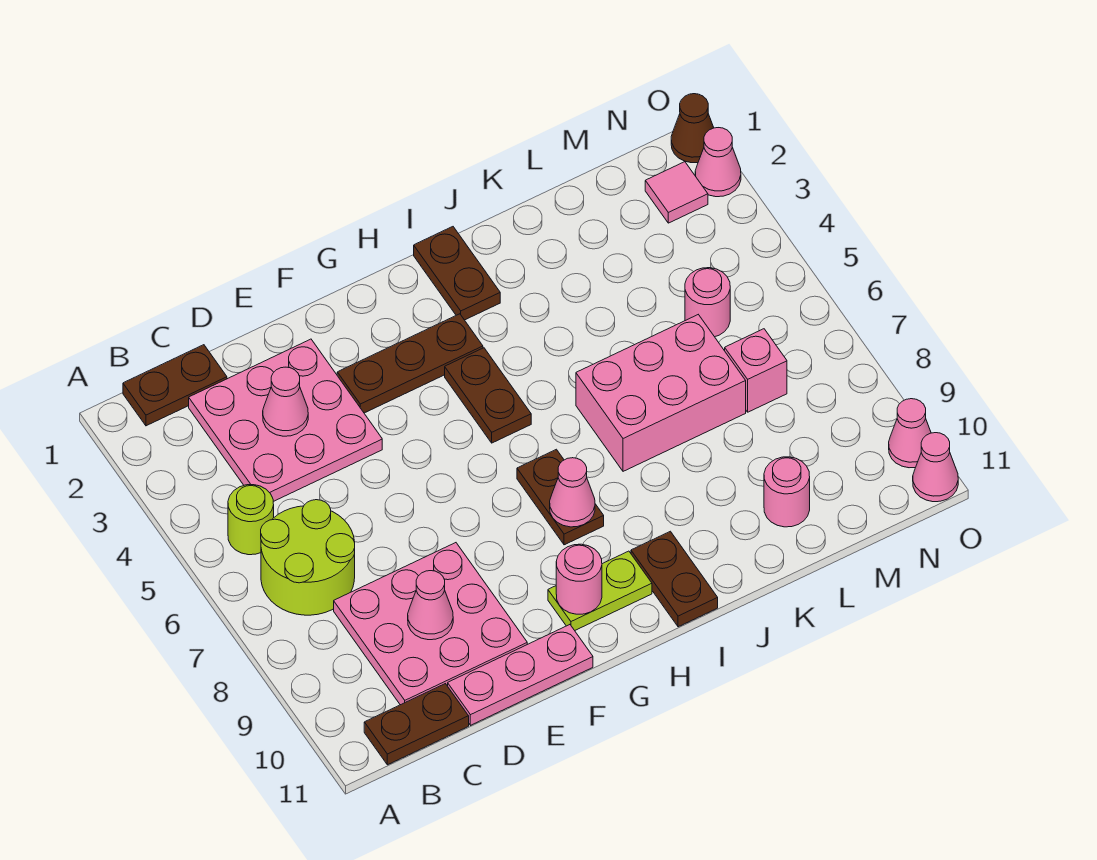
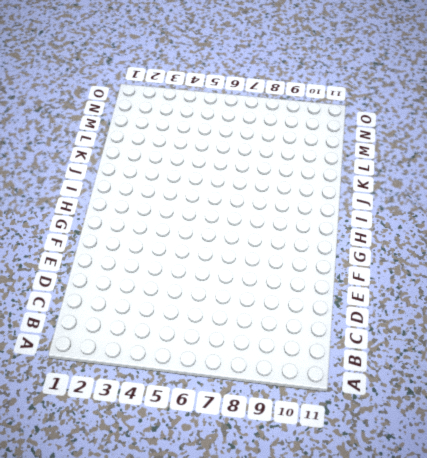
none -> brown plate B1:C1 level 1
none -> lime round brick B5 level 1
none -> lime round brick B6:C7 level 1

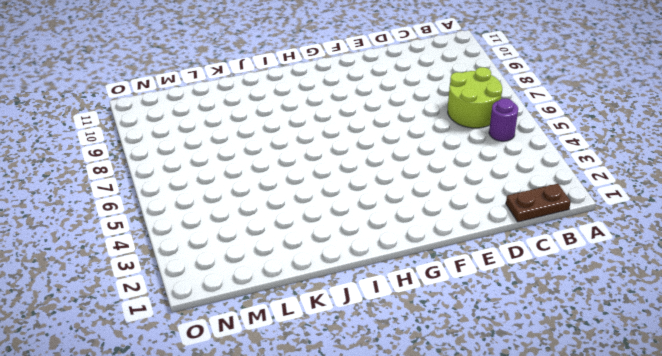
purple round brick B5 level 1 -> lime round brick B5 level 1
none -> brown plate B11:C11 level 1
none -> pink plate C2:E4 level 1
none -> pink plate C8:E10 level 1

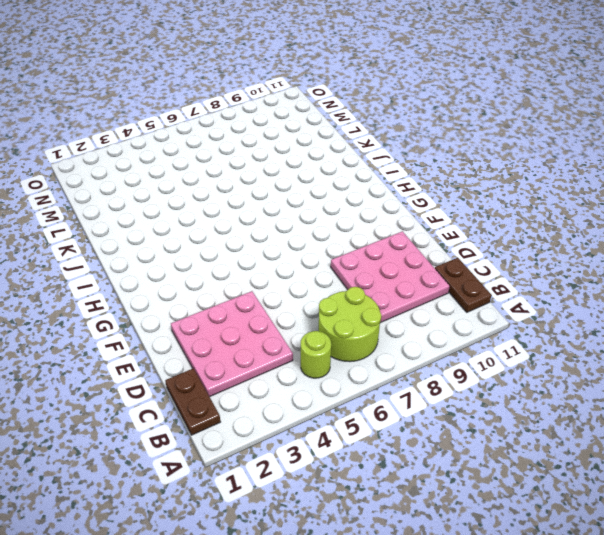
none -> pink plate D11:F11 level 1
none -> brown plate F3:H3 level 1
none -> lime plate G10:H10 level 1

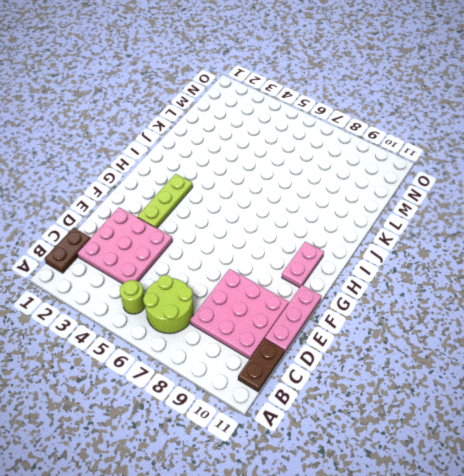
lime plate F3:H3 level 1 -> brown plate F3:H3 level 1
pink plate G10:H10 level 1 -> lime plate G10:H10 level 1
none -> brown plate H4:H5 level 1
none -> brown plate H7:H8 level 1
none -> brown plate I1:I2 level 1

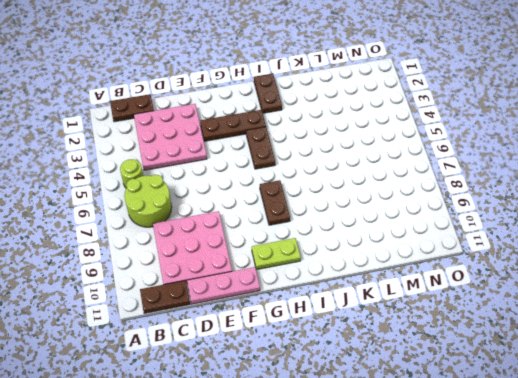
none -> brown plate I10:I11 level 1
none -> pink brick J6:L7 level 1
none -> pink round brick L10 level 1

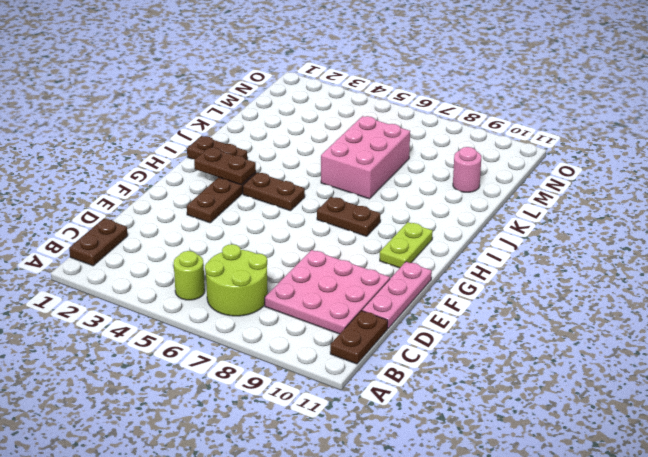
brown plate H2:H3 level 2 -> brown plate I10:I11 level 1
none -> pink plate C2:E4 level 1
none -> pink round brick M5 level 1
none -> pink brick M7 level 1

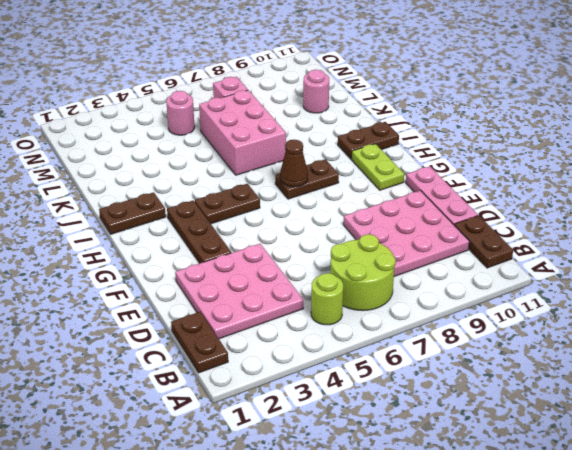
brown cone H7 level 2 -> brown cone O1 level 1
none -> pink tile N2 level 1
none -> pink cone O2 level 1
none -> pink cone O10 level 1

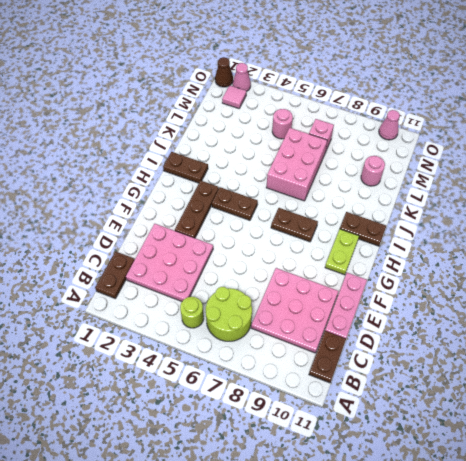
none -> pink cone O11 level 1
none -> pink cone D3 level 2
none -> pink cone D9 level 2

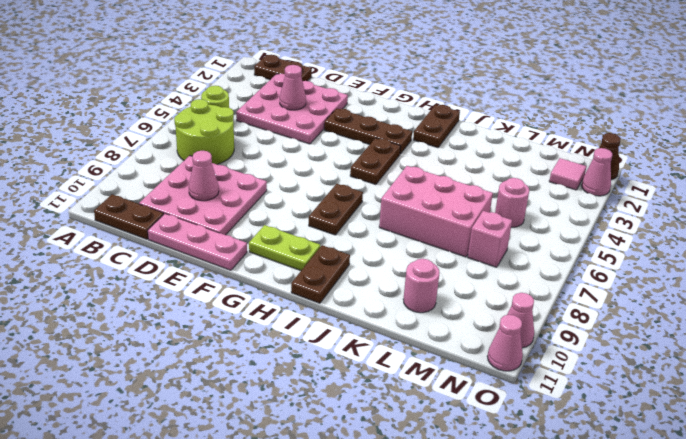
none -> pink round brick G10 level 2
none -> pink cone H8 level 2

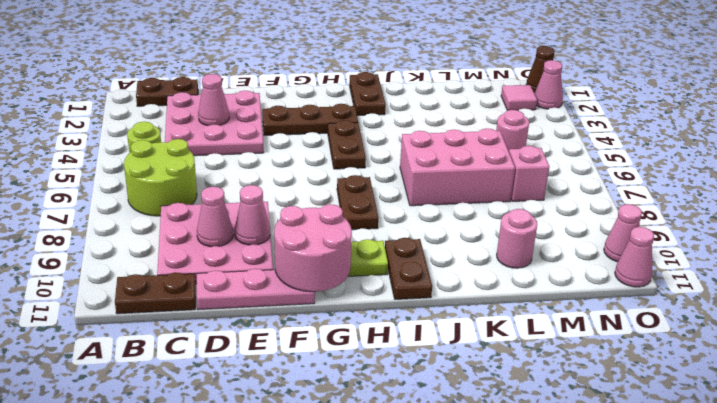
pink cone E9 level 2 -> pink cone H8 level 2
pink round brick F10:G11 level 2 -> pink round brick G10 level 2

